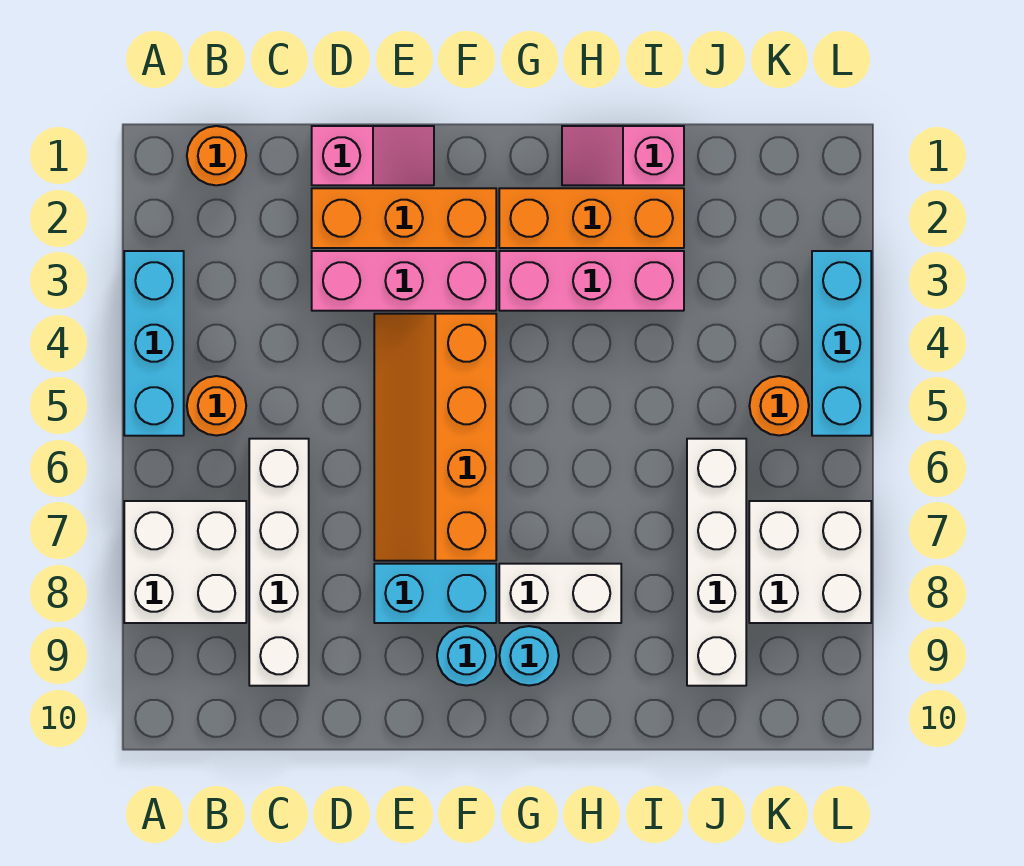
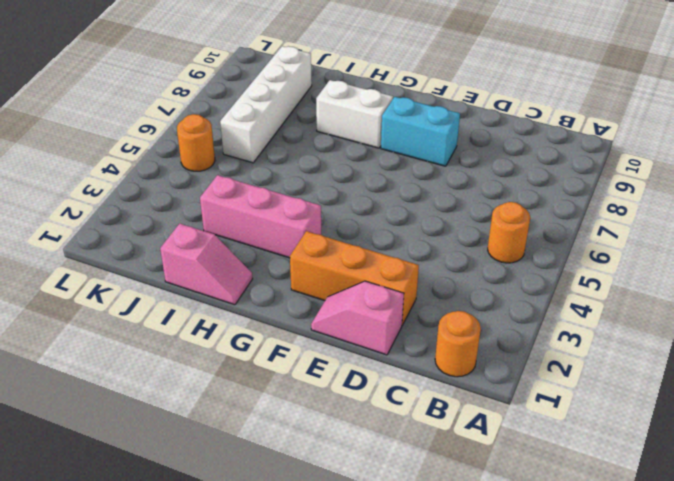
none -> cyan brick A3:A5 level 1
none -> white brick A7:B8 level 1
none -> white brick C6:C9 level 1

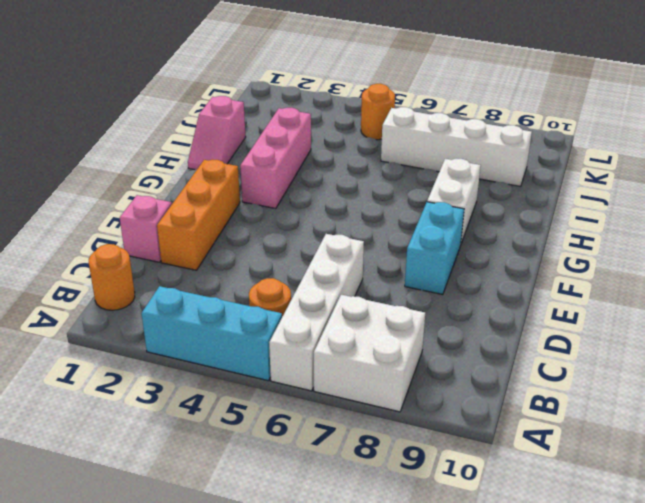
white brick A6:D6 level 1 -> white brick C6:C9 level 1
none -> pink brick D3:F3 level 1
none -> orange slope E4:F7 level 1 top F
none -> cyan round brick F9 level 1

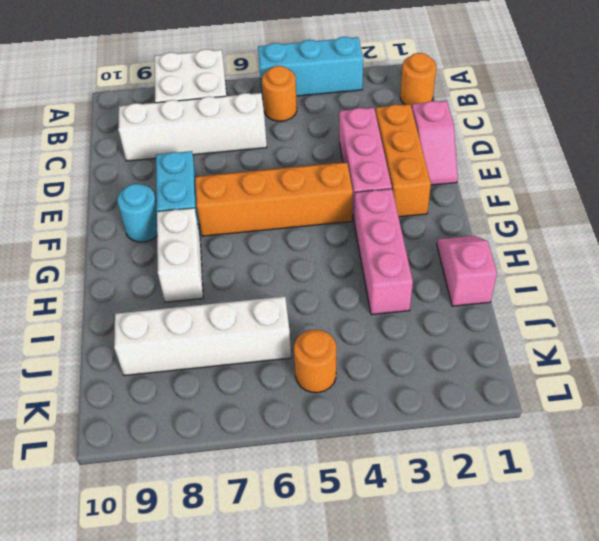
none -> orange brick G2:I2 level 1
none -> cyan round brick G9 level 1
none -> white brick K7:L8 level 1

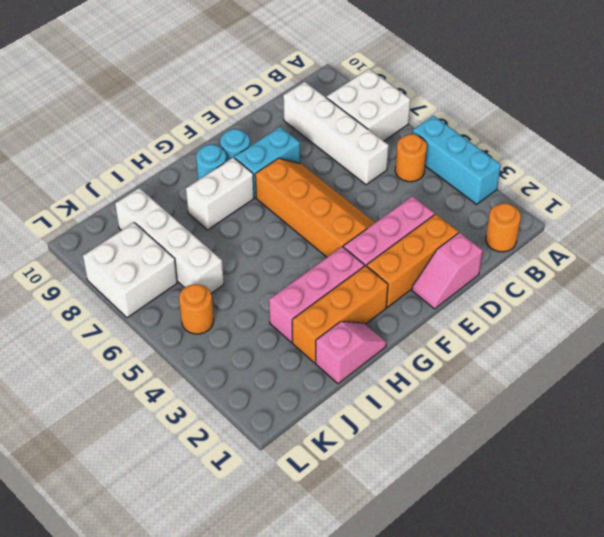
none -> cyan brick L3:L5 level 1

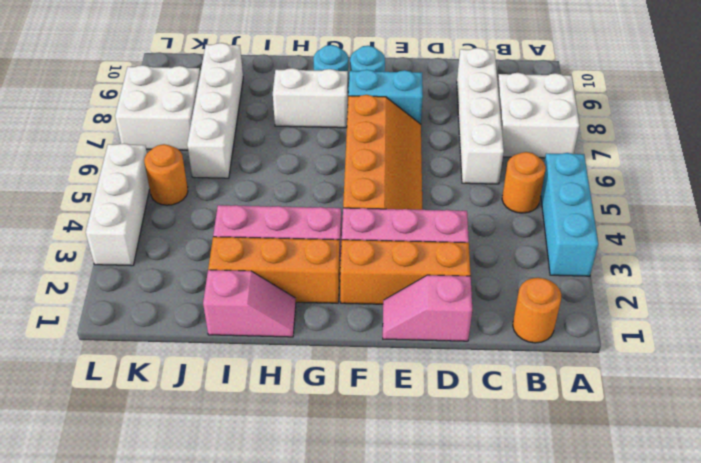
white brick L3:L5 level 1 -> cyan brick L3:L5 level 1

